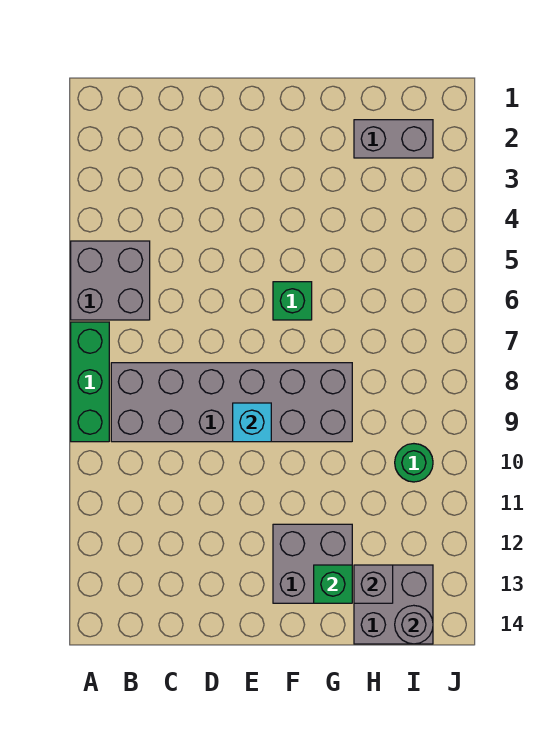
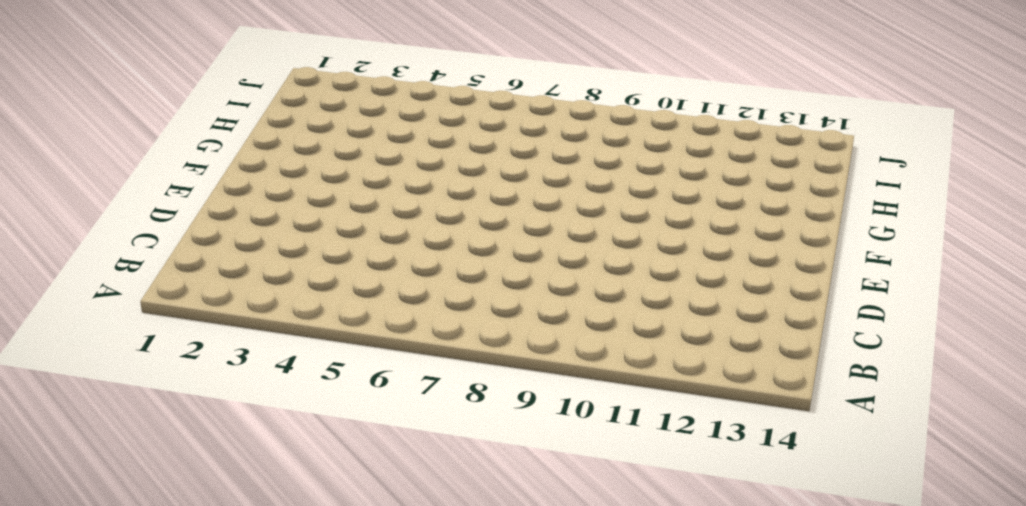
none -> grey brick A5:B6 level 1
none -> green brick A7:A9 level 1
none -> grey brick B8:G9 level 1

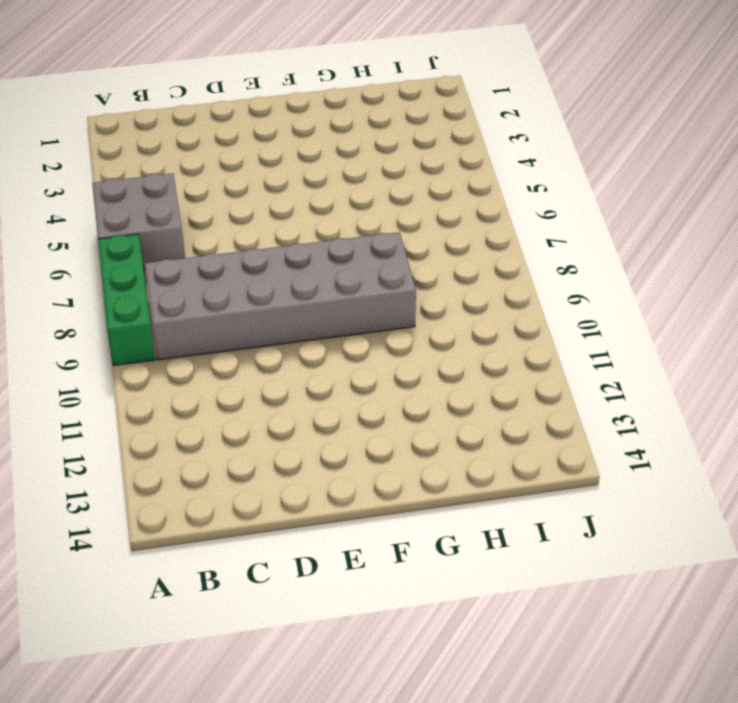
none -> green brick F6 level 1
none -> grey brick F12:G13 level 1
none -> grey brick H2:I2 level 1

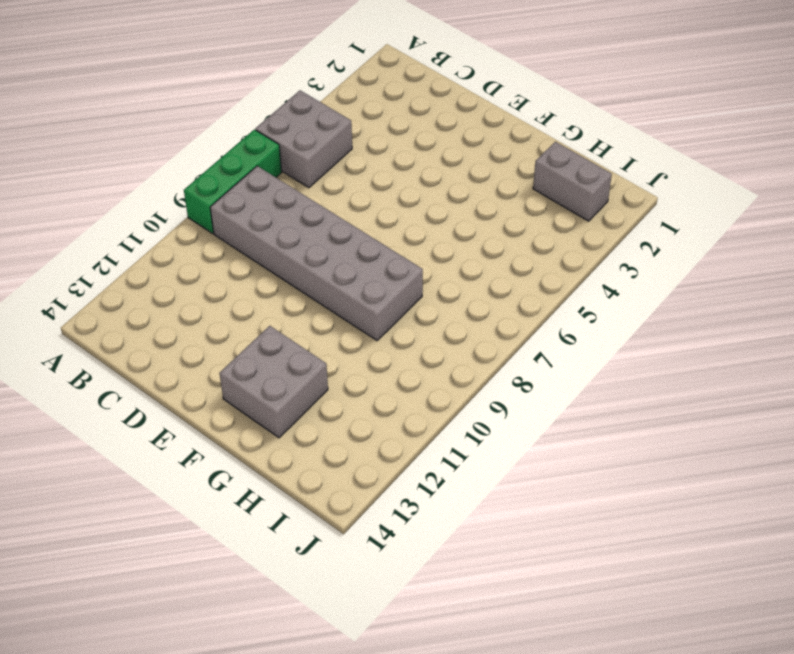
none -> green brick F6 level 1
none -> grey brick H13:I14 level 1
none -> green round brick I10 level 1

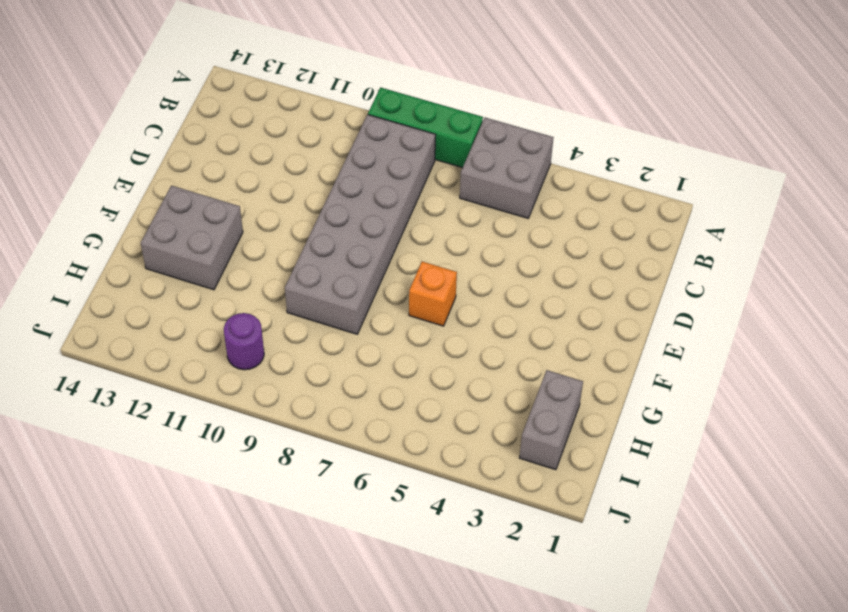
orange brick F6 level 1 -> green brick F6 level 1
purple round brick I10 level 1 -> green round brick I10 level 1
none -> grey brick H13:I14 level 1
none -> cyan brick E9 level 2
none -> green brick G13 level 2

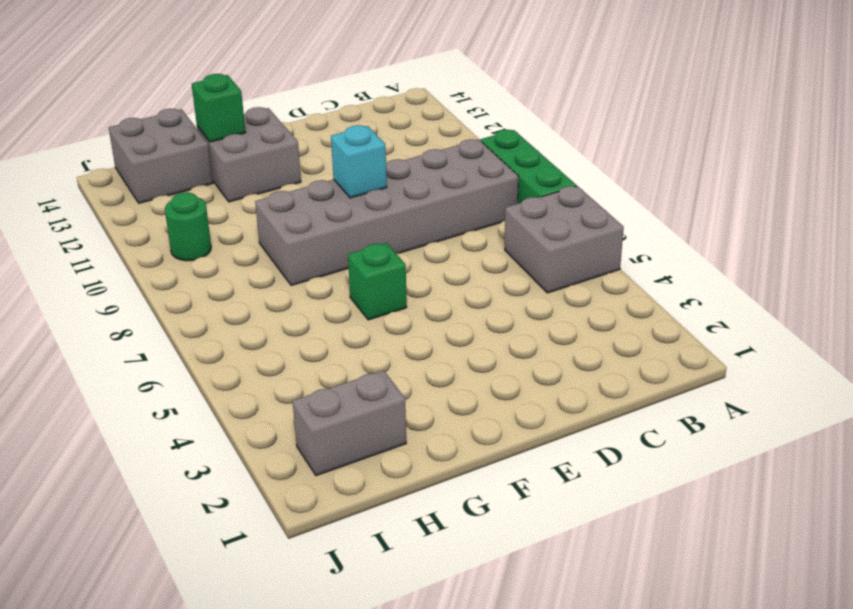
none -> grey brick H13 level 2
none -> grey round brick I14 level 2

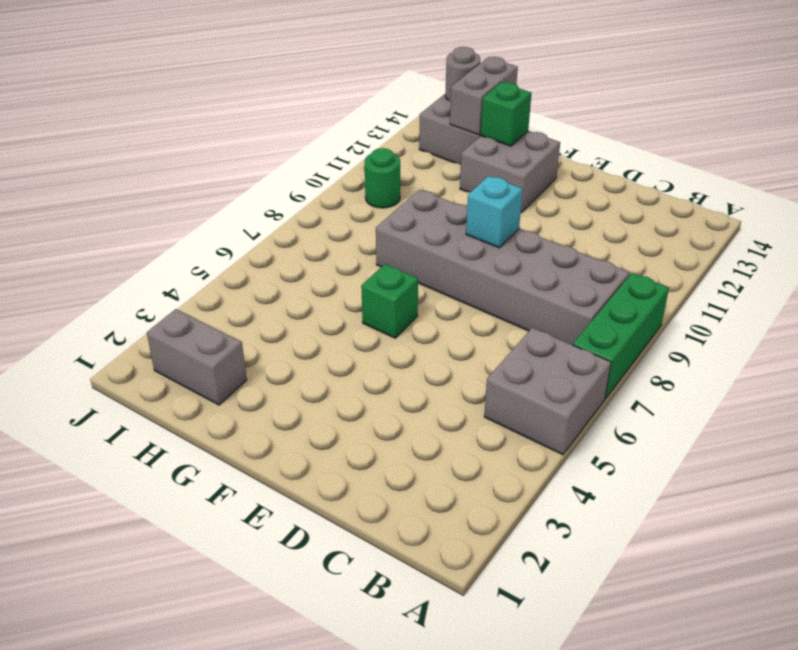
grey brick H13:H14 level 2 -> grey brick H13 level 2

